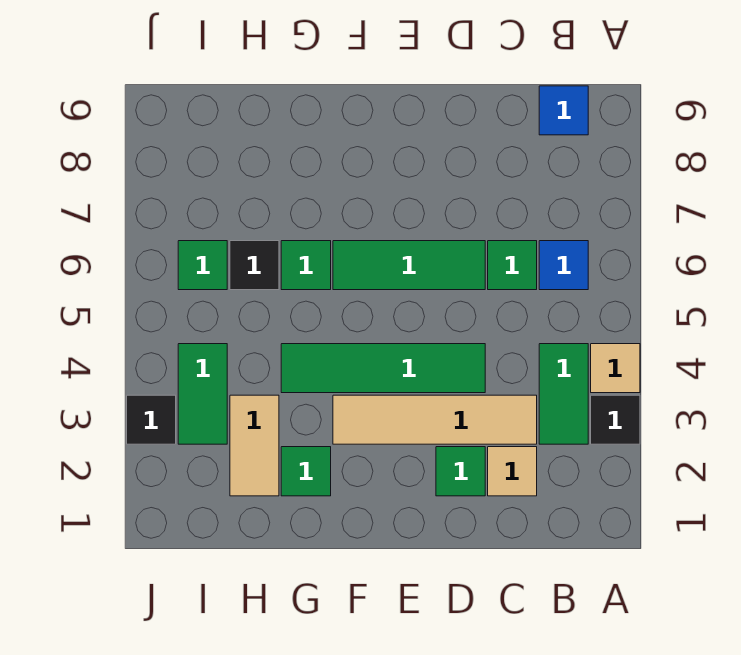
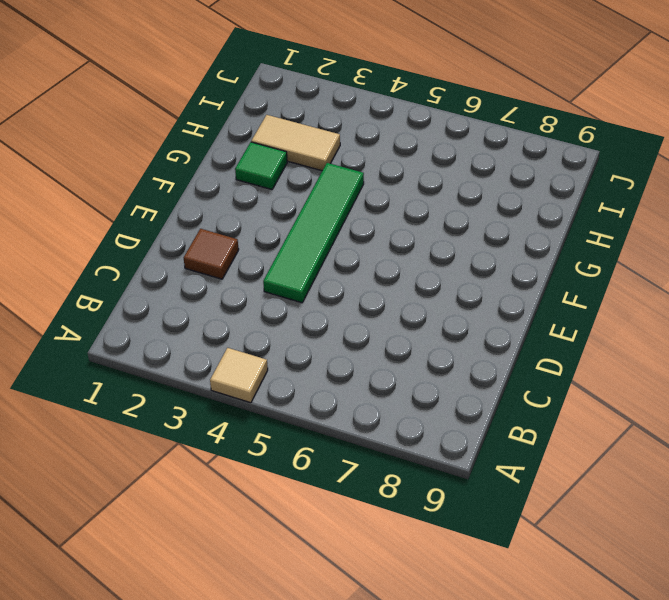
brown tile D2 level 1 -> green tile D2 level 1
none -> black tile A3 level 1
none -> green tile B3:B4 level 1
none -> blue tile B6 level 1

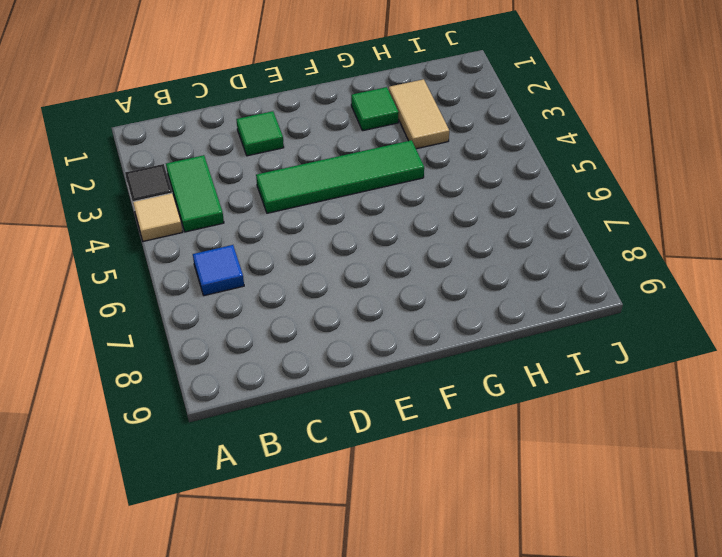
none -> blue tile B9 level 1
none -> tan tile C2 level 1
none -> tan tile C3:F3 level 1

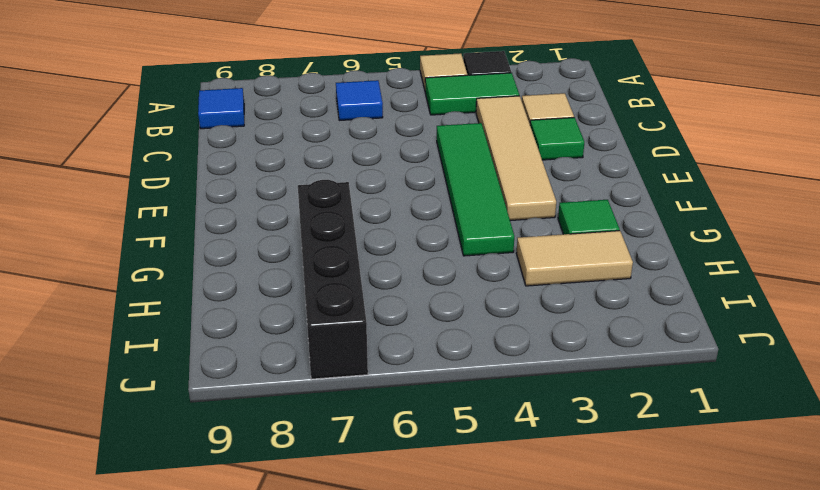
black brick G7:J7 level 1 -> none
none -> green tile C6 level 1
none -> green tile D6:F6 level 1
none -> green tile G6 level 1

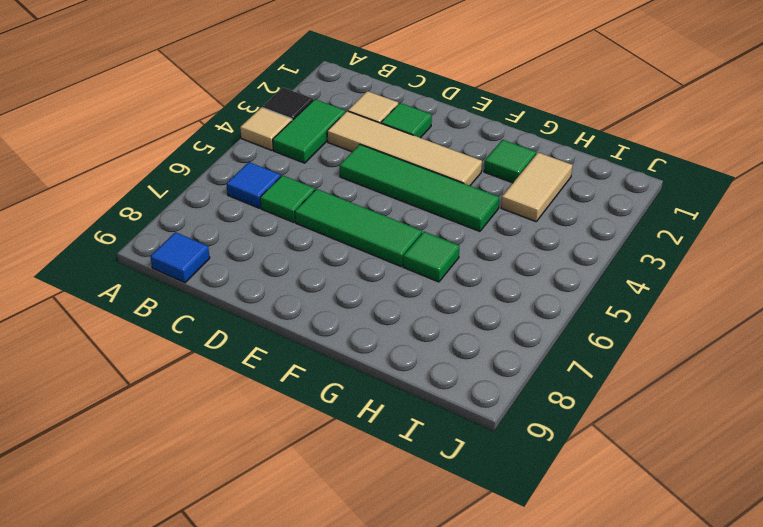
none -> black tile H6 level 1
none -> green tile I3:I4 level 1
none -> green tile I6 level 1

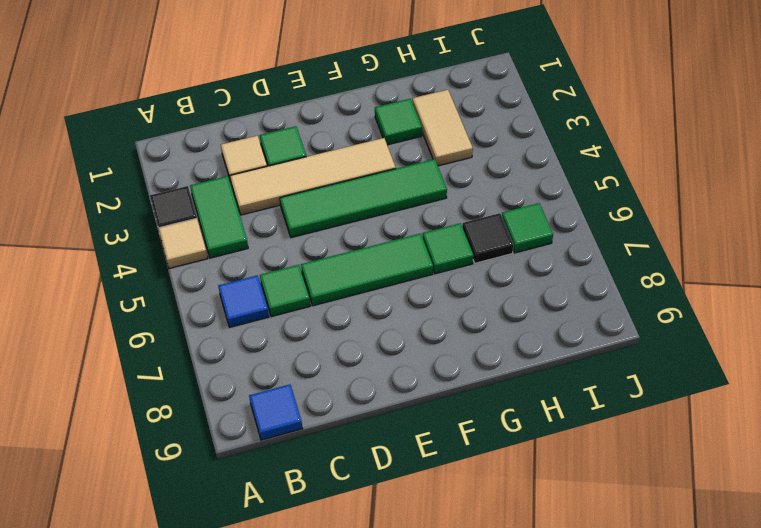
none -> green tile I3:I4 level 1
none -> black tile J3 level 1

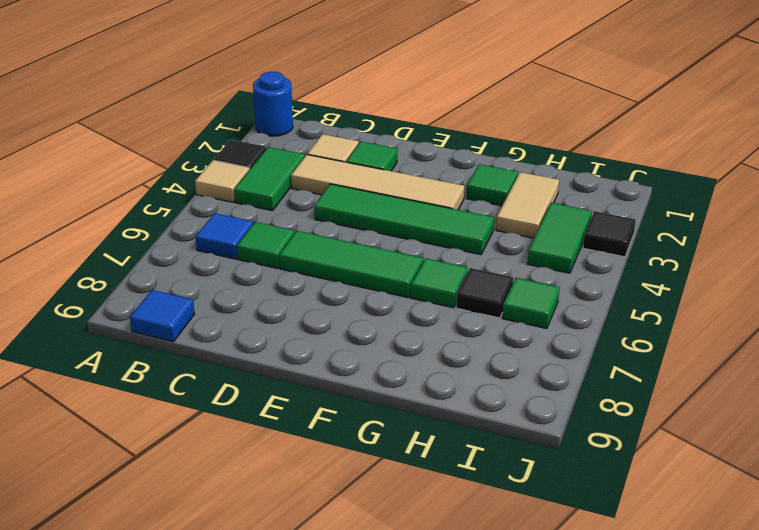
blue round brick A1 level 1 -> none

